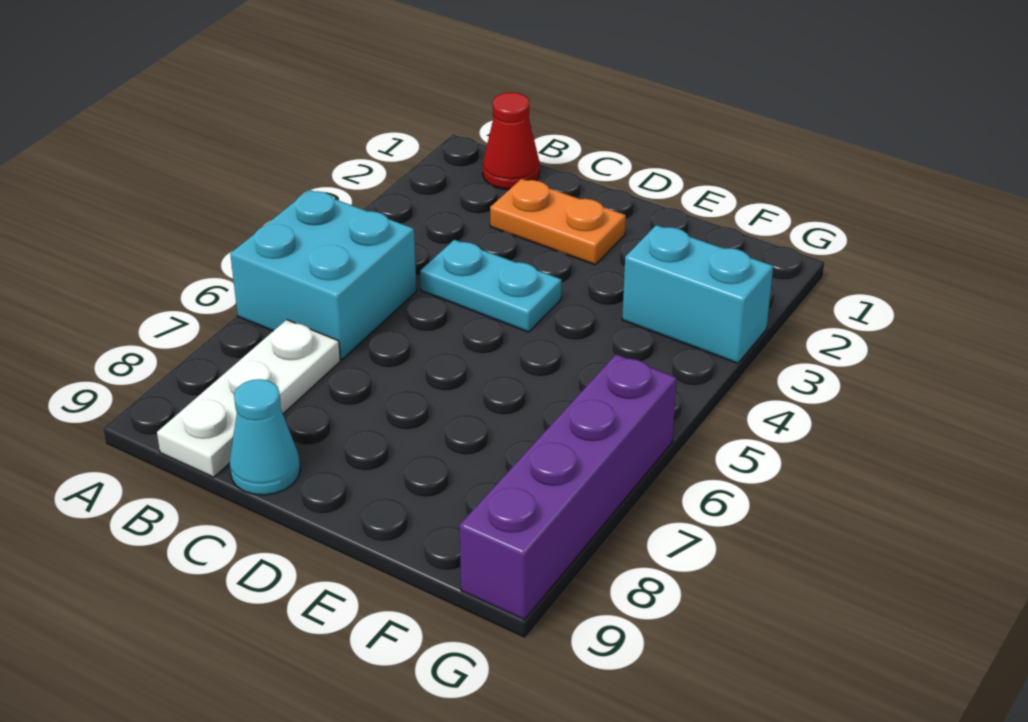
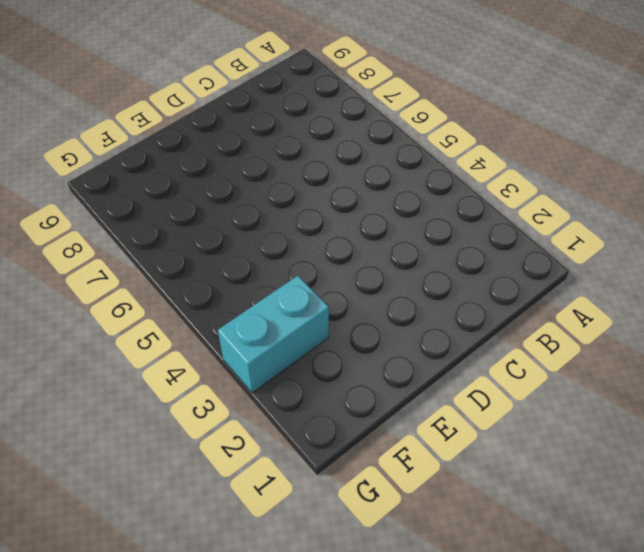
none -> cyan brick A5:B6 level 1
none -> red cone B1 level 1

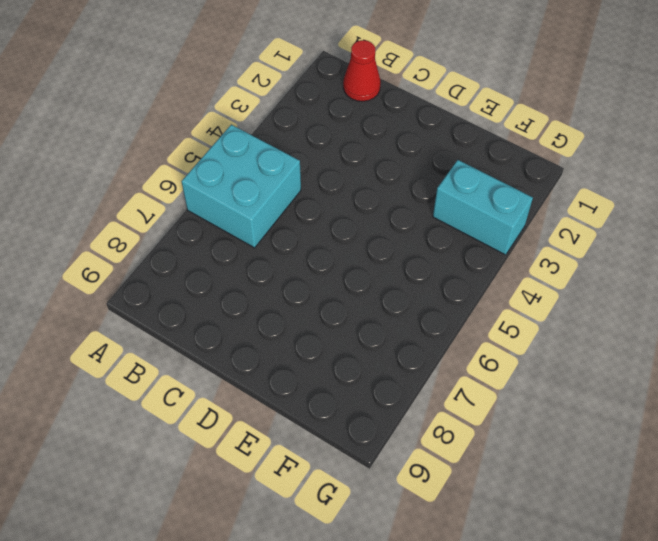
none -> white plate B7:B9 level 1
none -> orange plate C2:D2 level 1

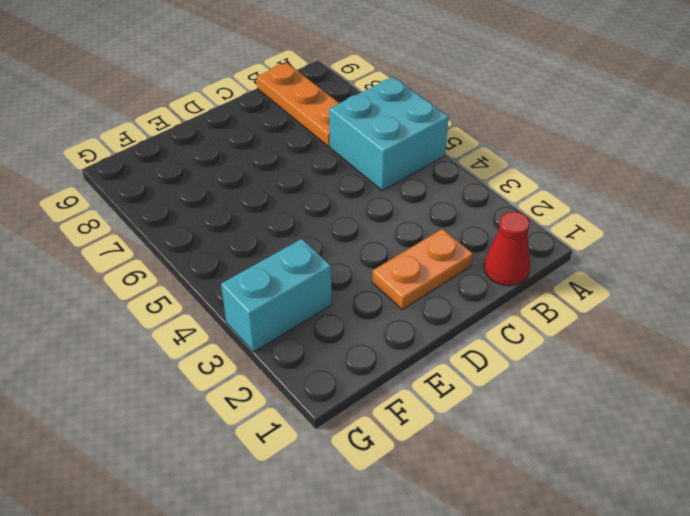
orange plate B7:B9 level 1 -> white plate B7:B9 level 1
none -> cyan plate C4:D4 level 1
none -> cyan cone C9 level 1

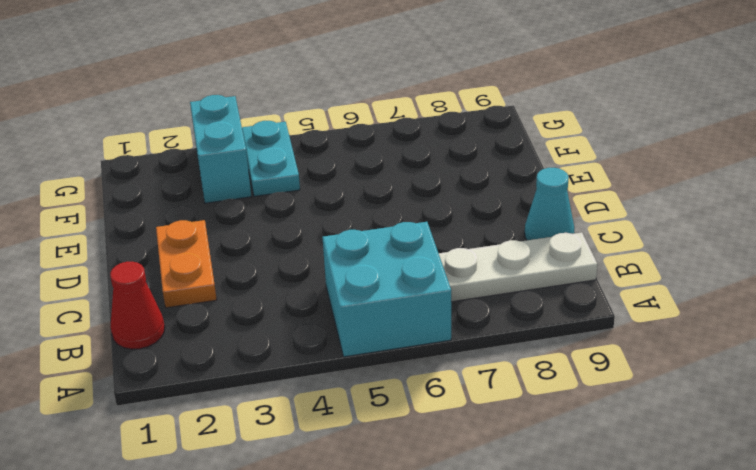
cyan plate F4:G4 level 1 -> cyan plate C4:D4 level 1
none -> purple brick G6:G9 level 1

